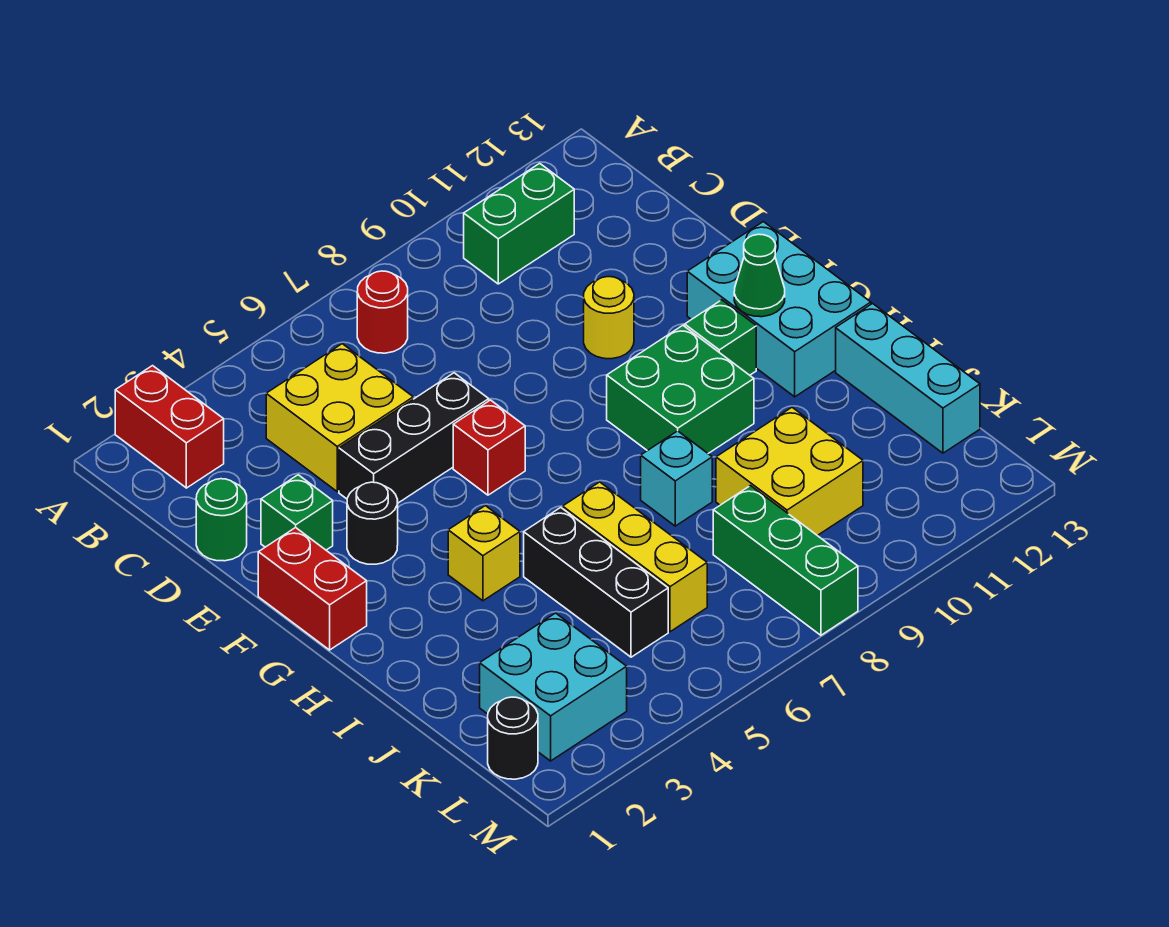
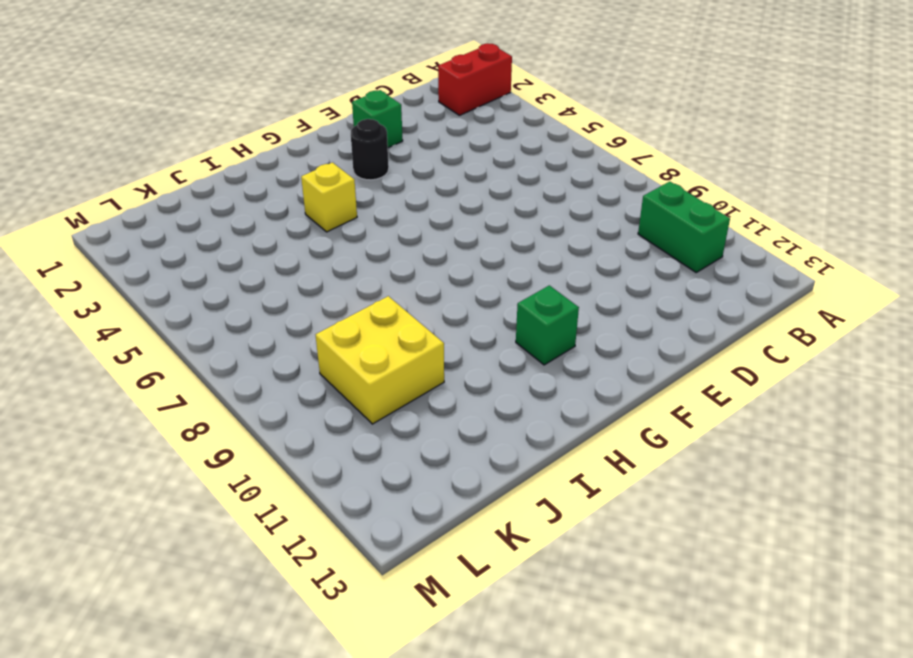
none -> red round brick B7 level 1
none -> yellow brick C4:D5 level 1
none -> green round brick D1 level 1

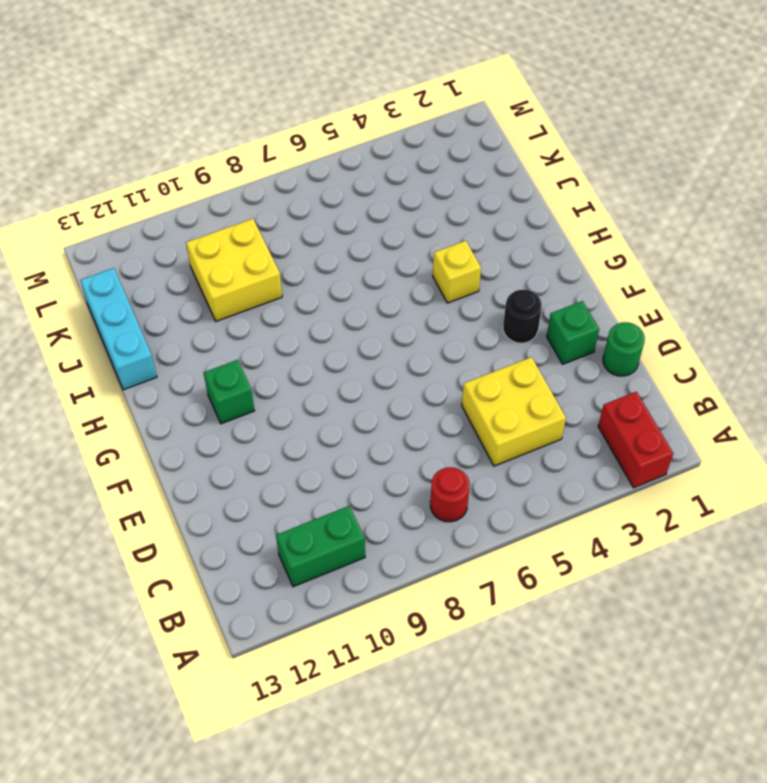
none -> black brick E4:E6 level 1
none -> yellow round brick E10 level 1
none -> red brick F1:G1 level 1

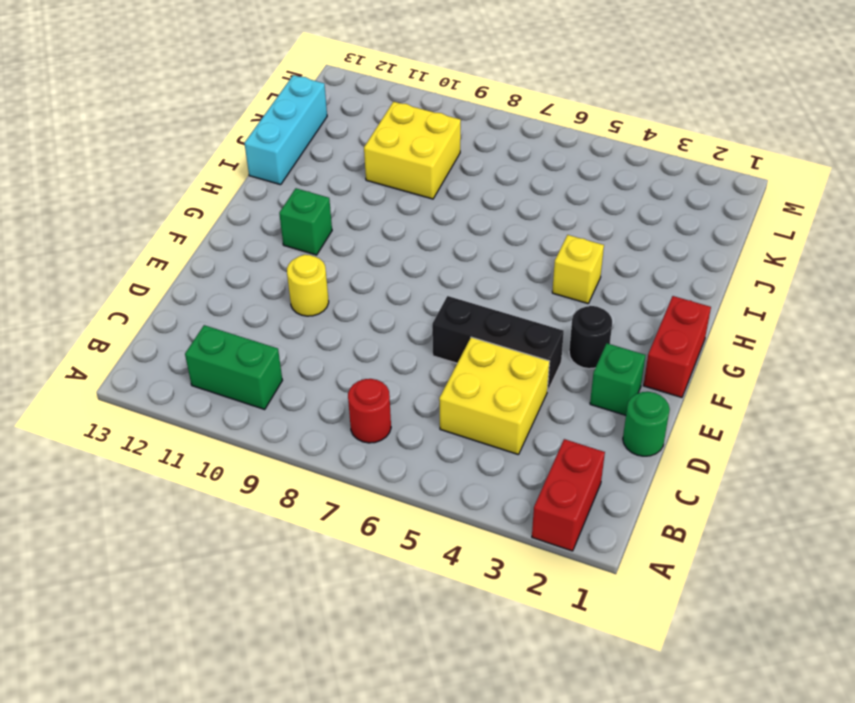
none -> red brick F6 level 1
none -> cyan brick F12:H13 level 1
none -> green brick G9:H10 level 1

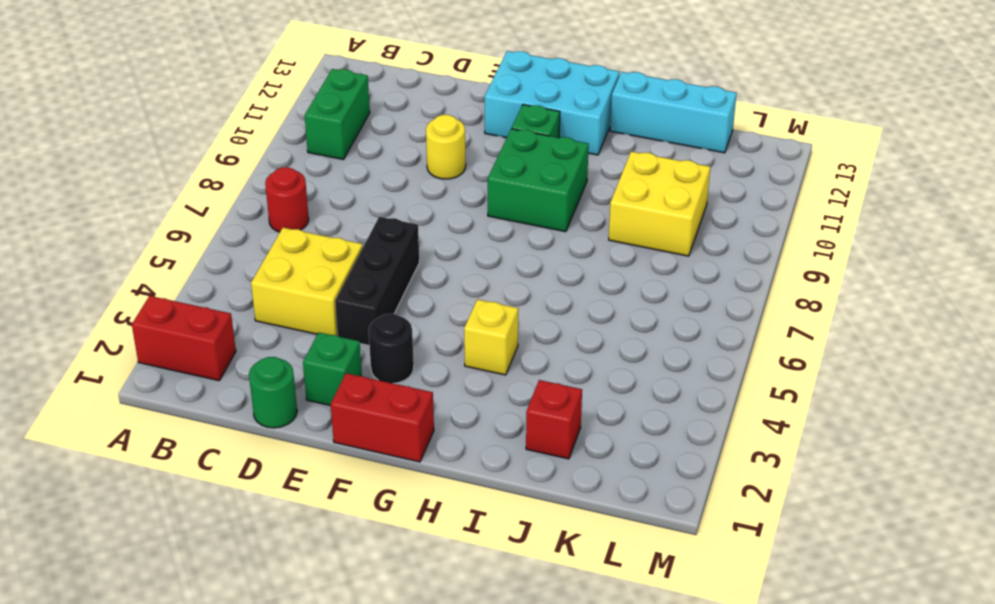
red brick J2 level 1 -> red brick F6 level 1
none -> black brick I5:K5 level 1
none -> yellow brick I6:K6 level 1
none -> cyan brick I8 level 1

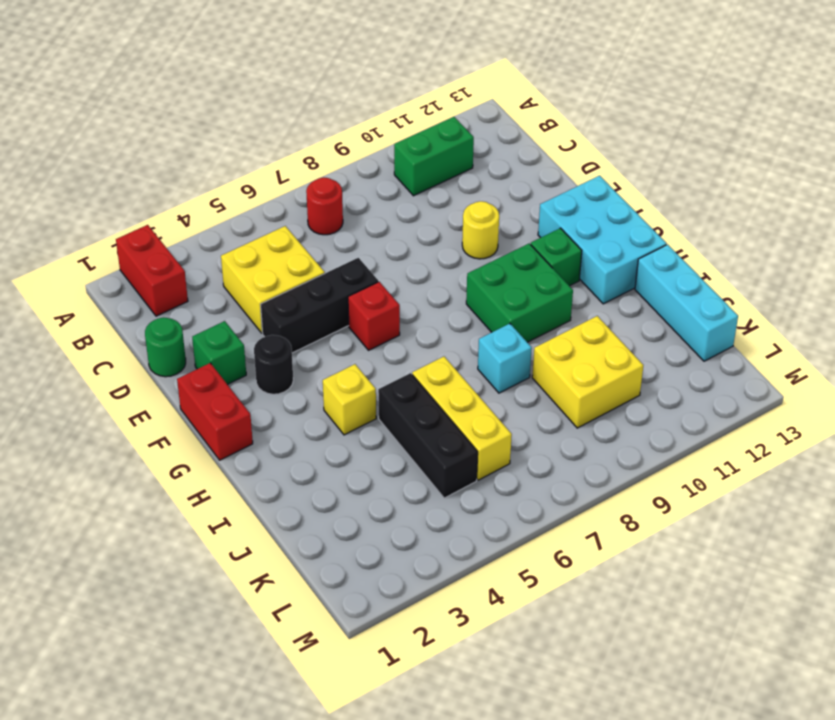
none -> cyan brick K2:L3 level 1
none -> green brick K8:M8 level 1
none -> black round brick L1 level 1

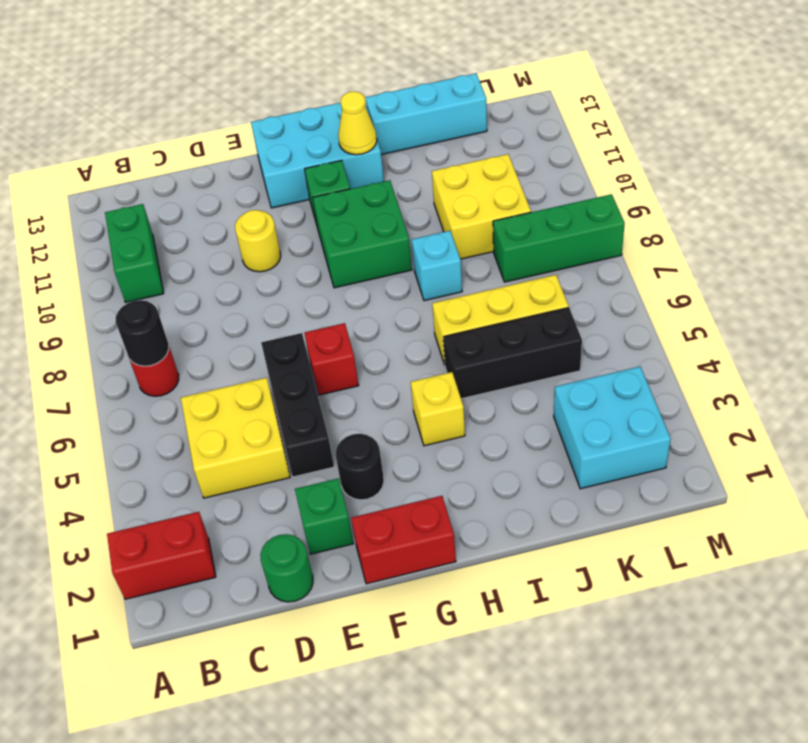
black round brick B7 level 2 -> black round brick L1 level 1
yellow cone H12 level 2 -> none
none -> green cone G12 level 2

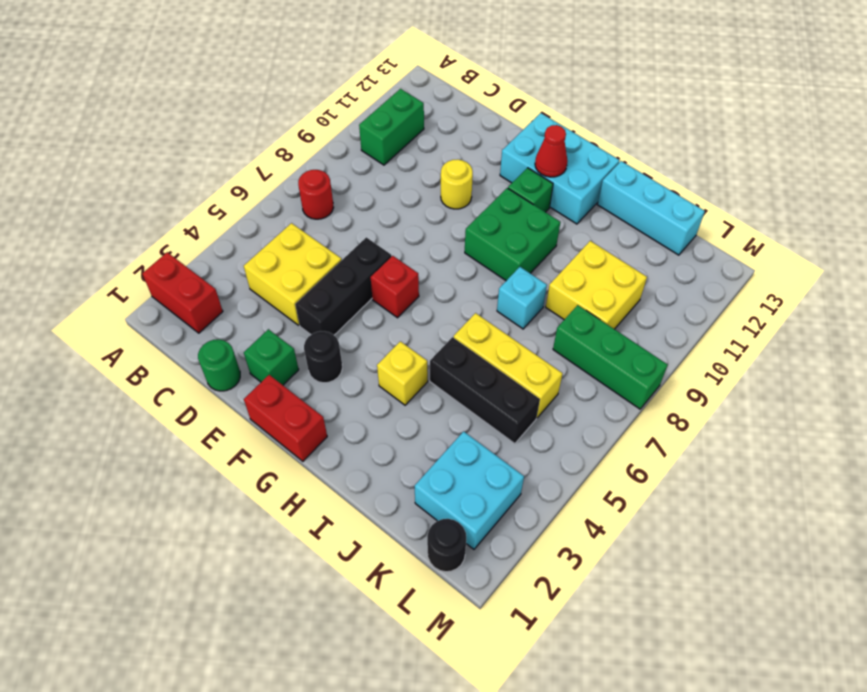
red cone G12 level 2 -> green cone G12 level 2

